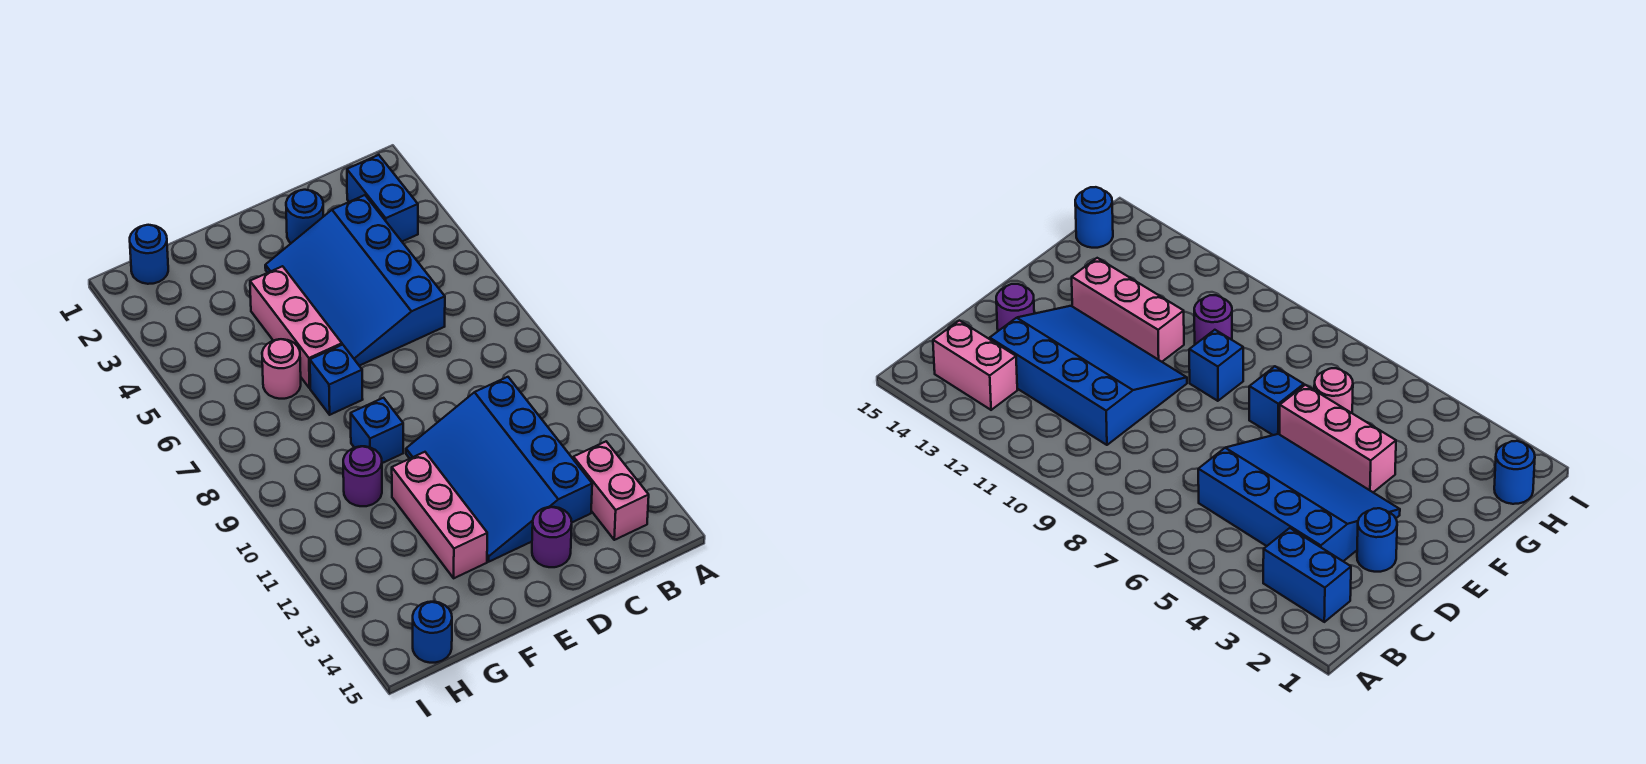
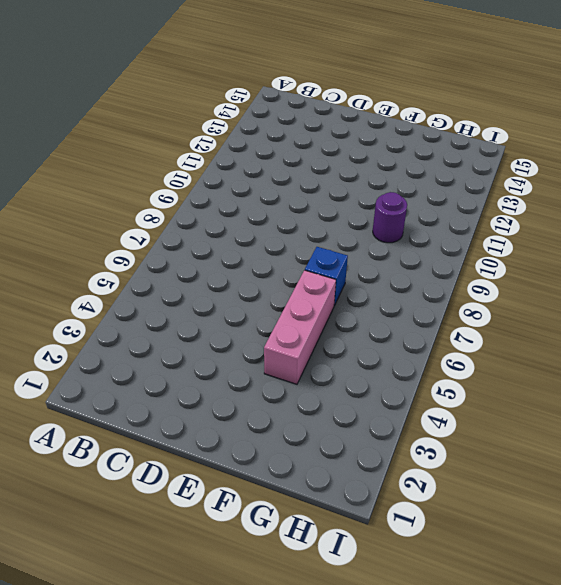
none -> blue brick B2:B3 level 1
none -> pink brick B13:B14 level 1
none -> blue slope C3:E6 level 1 top C

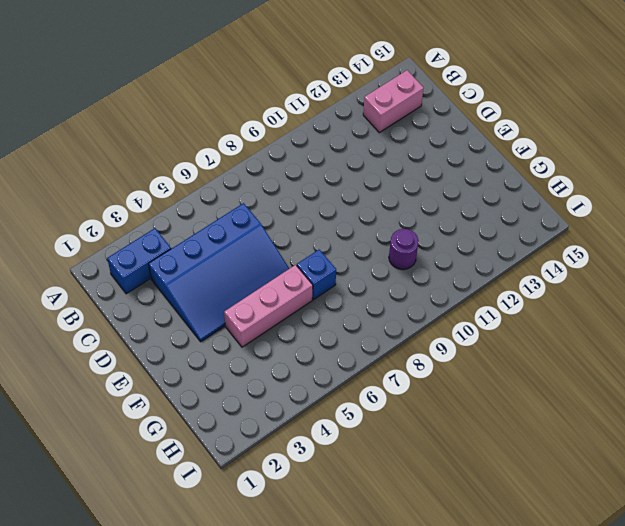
none -> blue slope C10:E13 level 1 top C
none -> blue round brick D2 level 1
none -> purple round brick D14 level 1

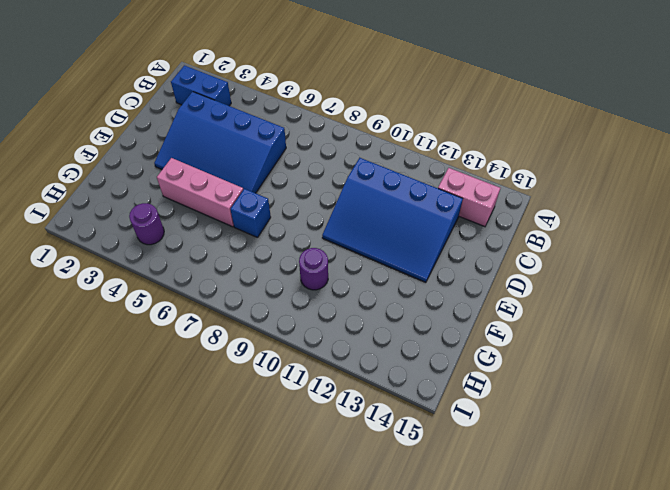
purple round brick H4 level 1 -> purple round brick D14 level 1
none -> blue round brick D2 level 1
none -> blue brick F9 level 1
none -> pink brick F11:F13 level 1

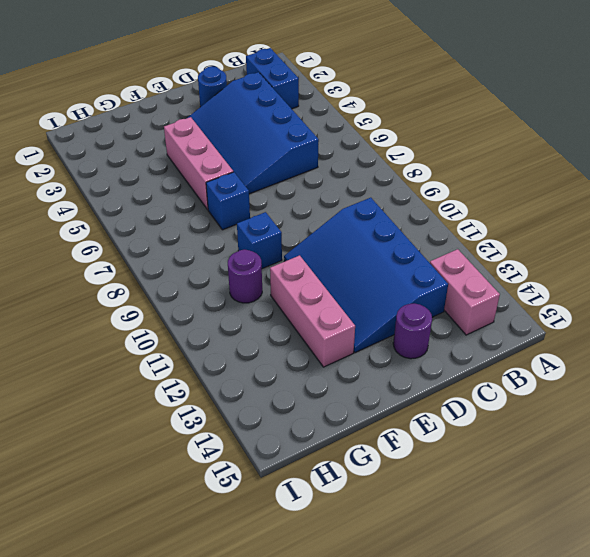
none -> pink round brick G6 level 1
none -> blue round brick H1 level 1
none -> blue round brick H15 level 1

